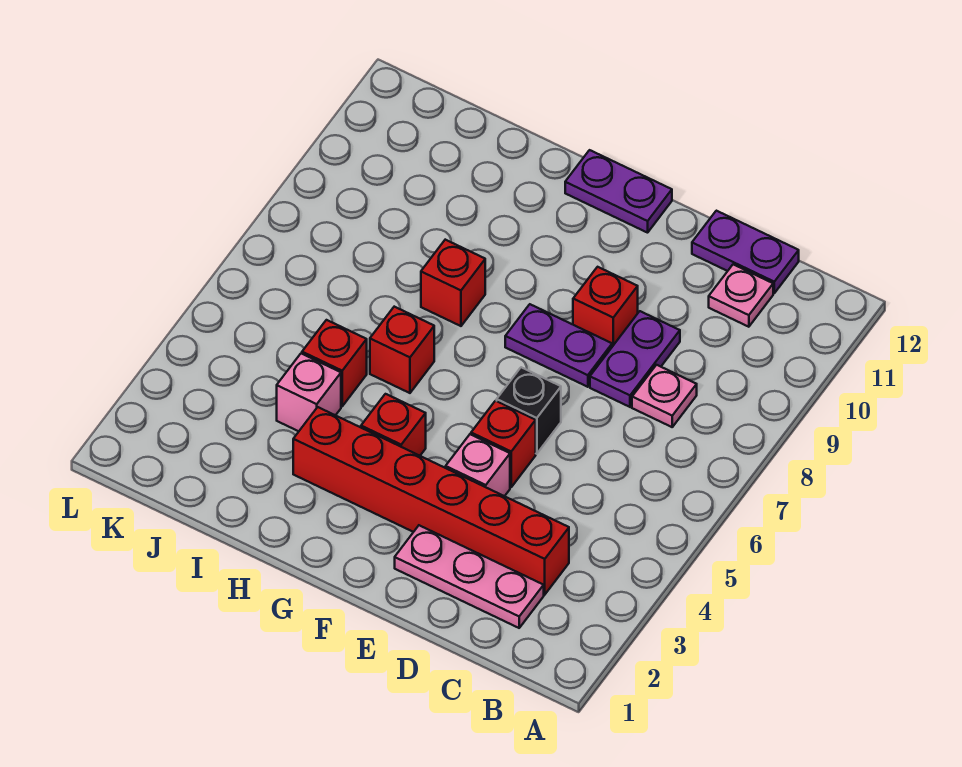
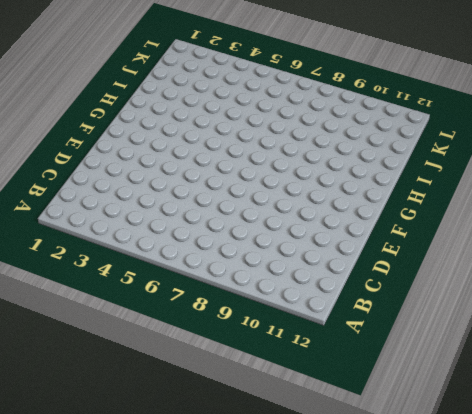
none -> pink plate C2:E2 level 1
none -> red brick C3:H3 level 1
none -> pink plate C8 level 1

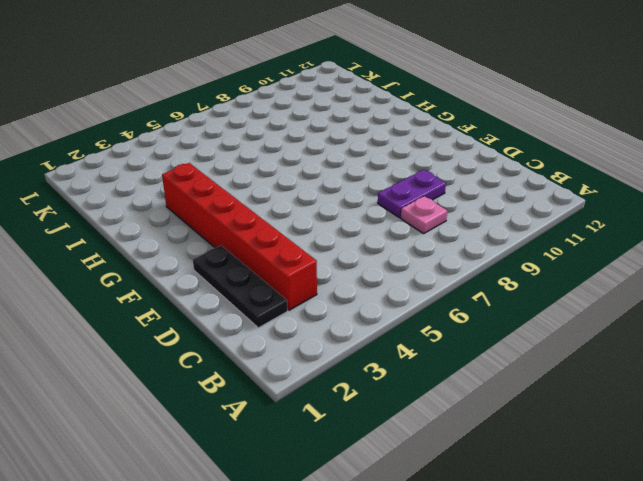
black plate C2:E2 level 1 -> pink plate C2:E2 level 1
none -> pink plate C11 level 1
none -> purple plate C12:D12 level 1
none -> pink brick E4 level 1

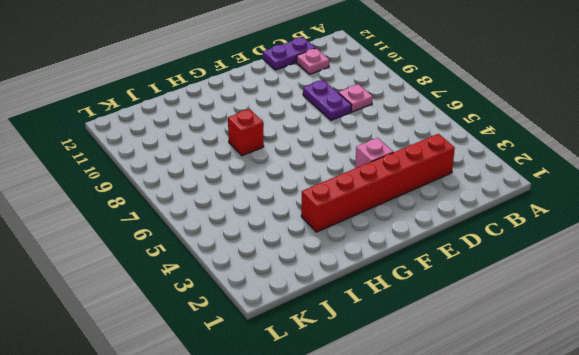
none -> pink plate C2:E2 level 1
none -> red brick E5 level 1
none -> black brick E6 level 1

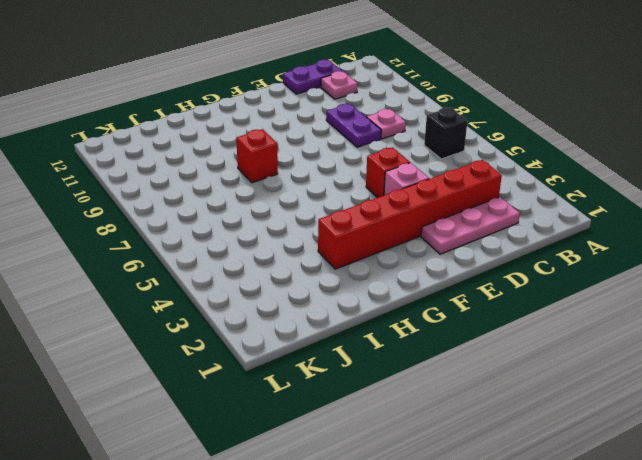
black brick B6 level 1 -> black brick E6 level 1
none -> purple plate E8:F8 level 1
none -> red brick E9 level 1
none -> purple plate F12:G12 level 1

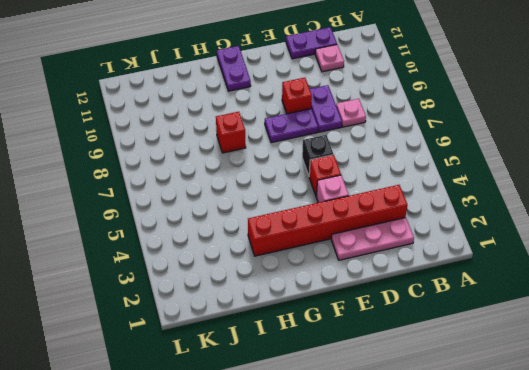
purple plate G11:G12 level 1 -> purple plate F12:G12 level 1
none -> red brick G4 level 1
none -> red brick H6 level 1
none -> pink brick I4 level 1

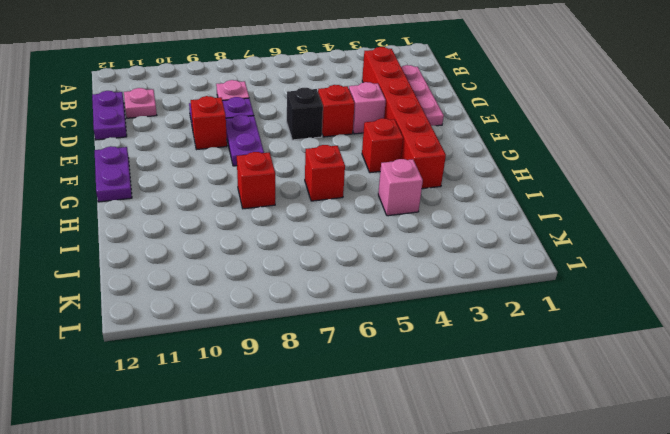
none -> red brick I5 level 1

